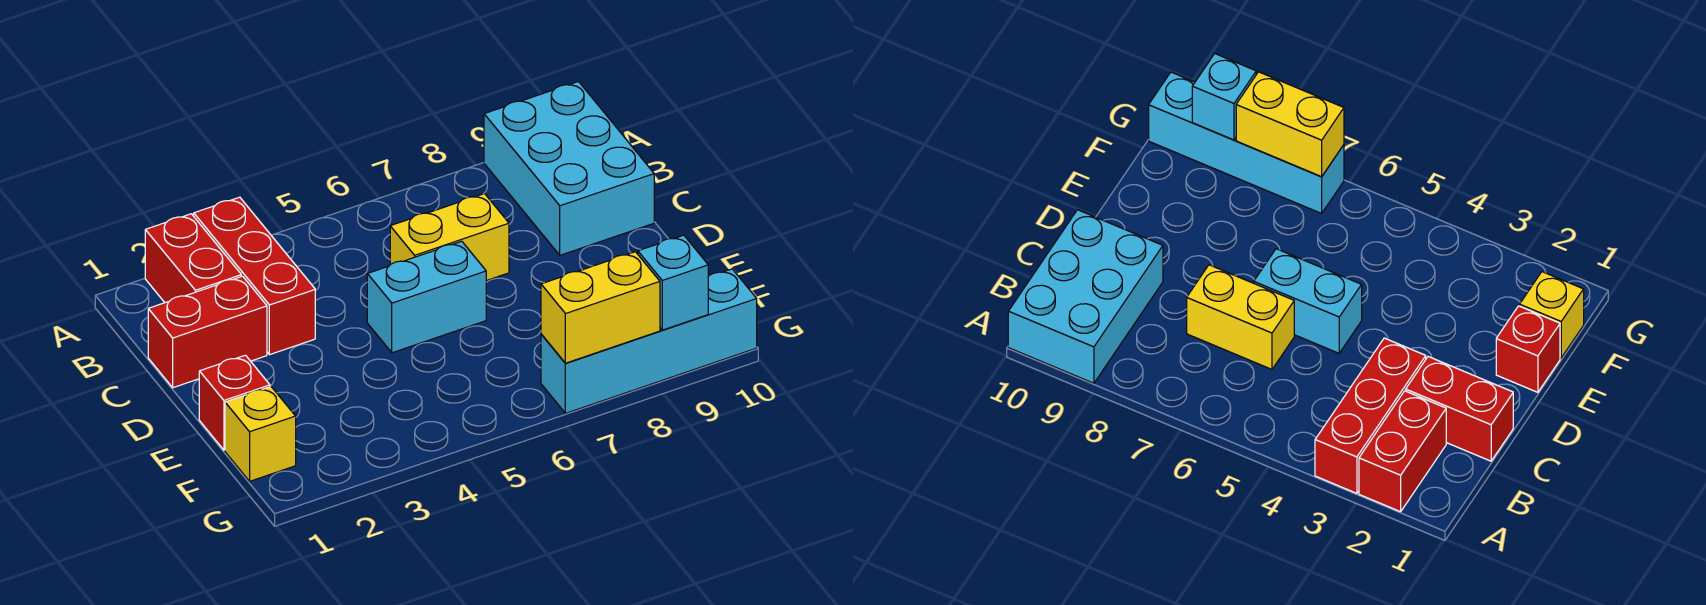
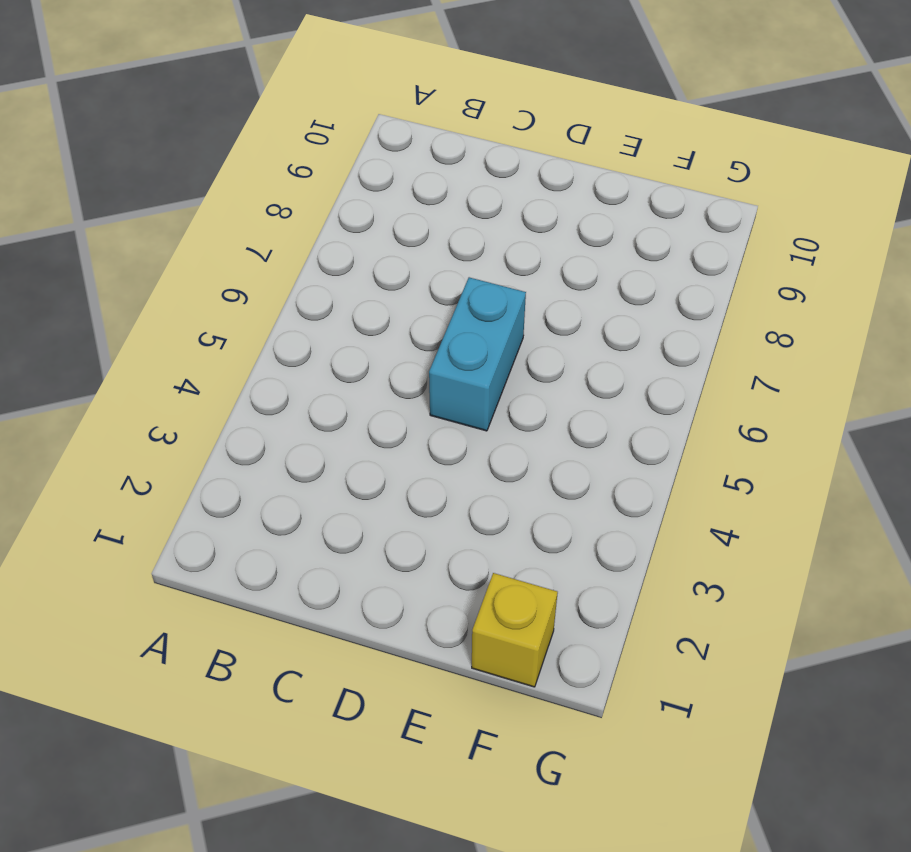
none -> red brick A2:B2 level 1
none -> red brick A3:C3 level 1

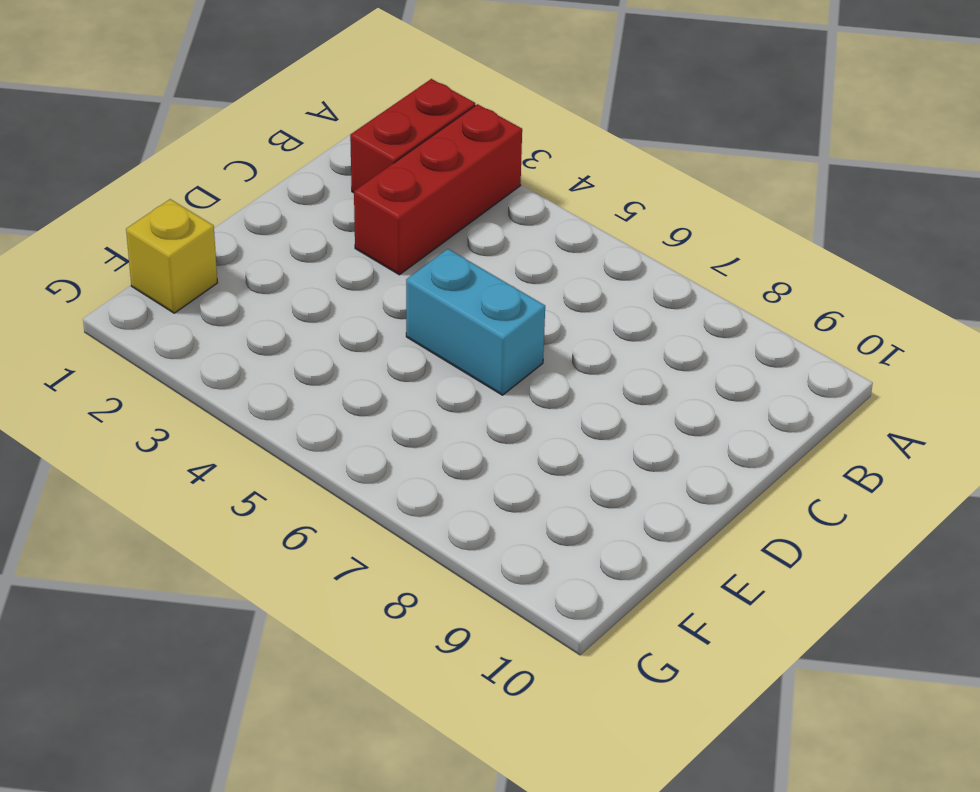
none -> cyan brick A9:C10 level 1
none -> red brick C1:C2 level 1

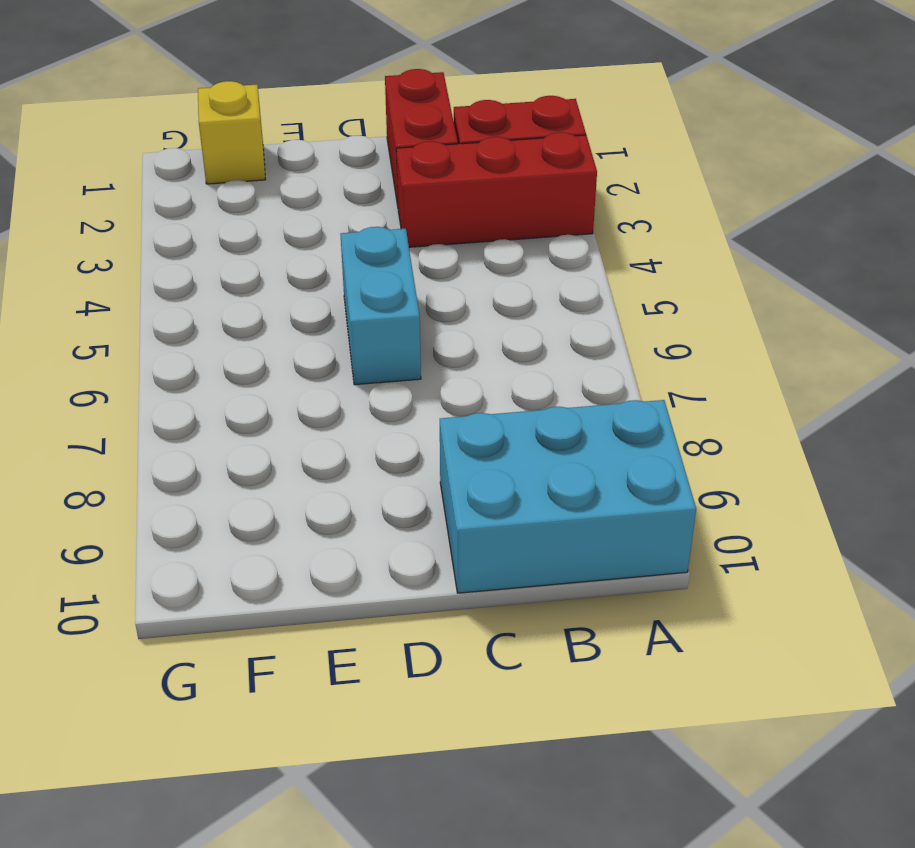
none -> yellow brick C6:C7 level 1
none -> red brick E1 level 1

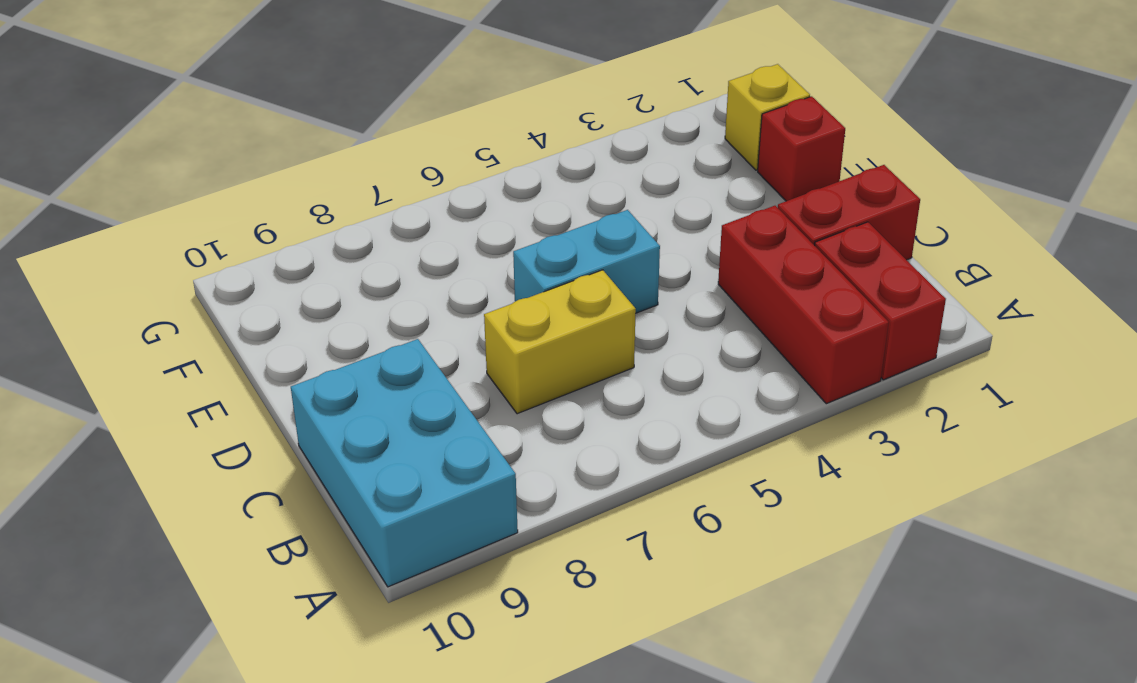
none -> cyan brick G7:G10 level 1
none -> yellow brick G7:G8 level 2

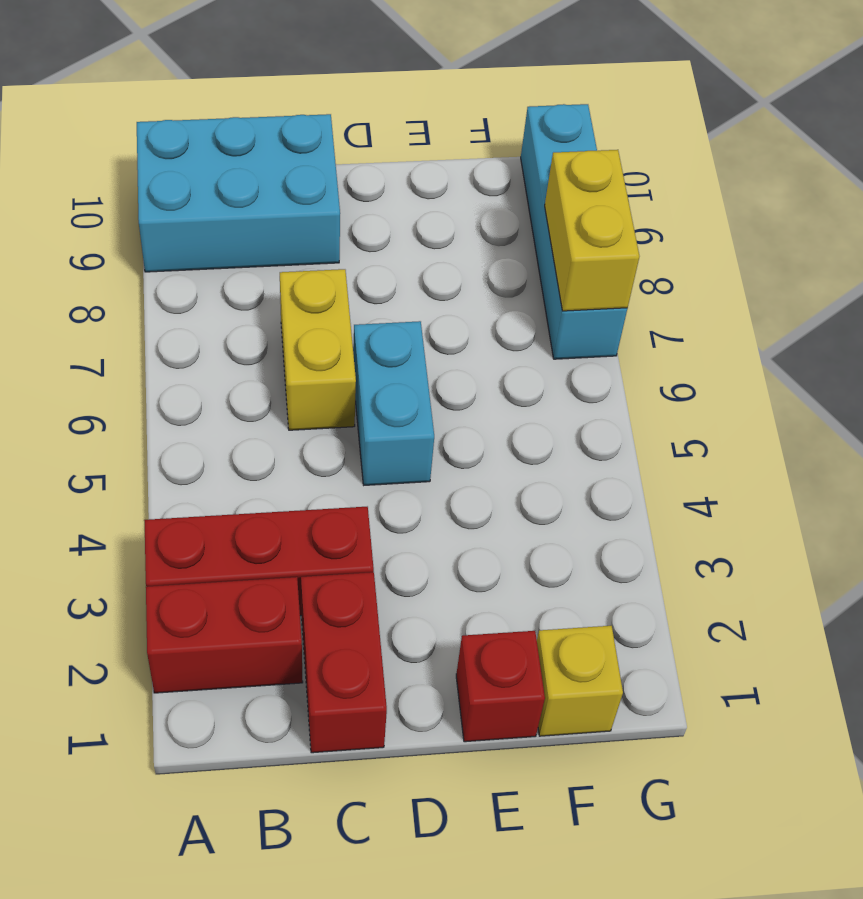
none -> cyan brick G9 level 2

